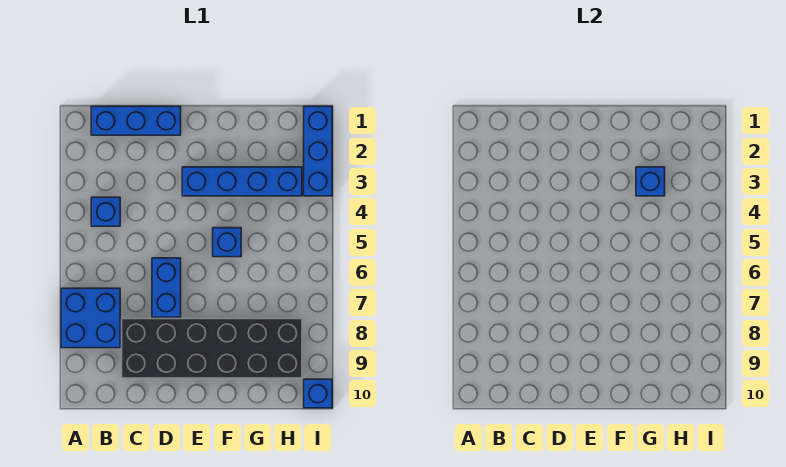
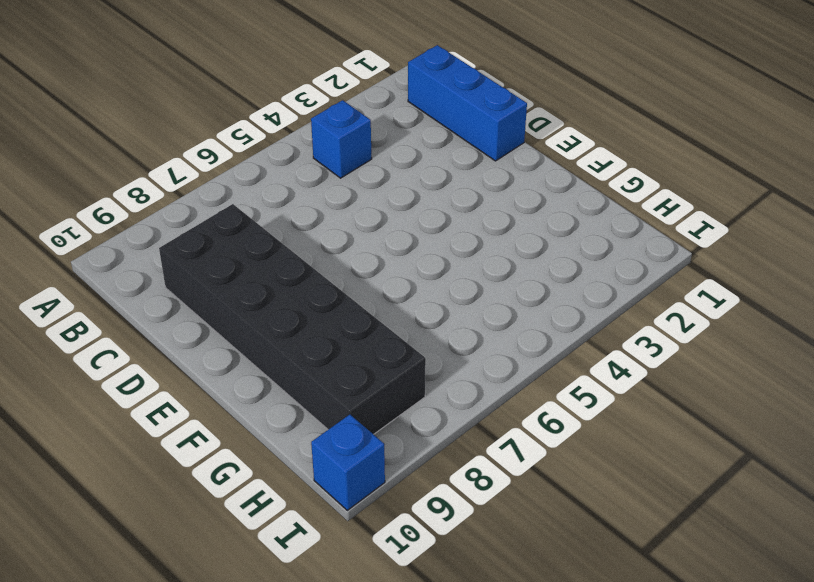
none -> blue brick A7:B8 level 1
none -> blue brick D6:D7 level 1

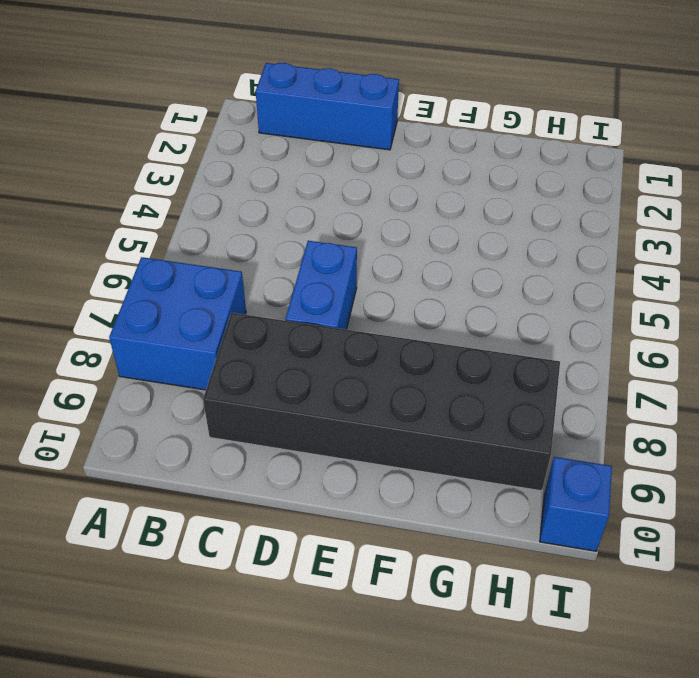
none -> blue brick B4 level 1
none -> blue brick E3:H3 level 1

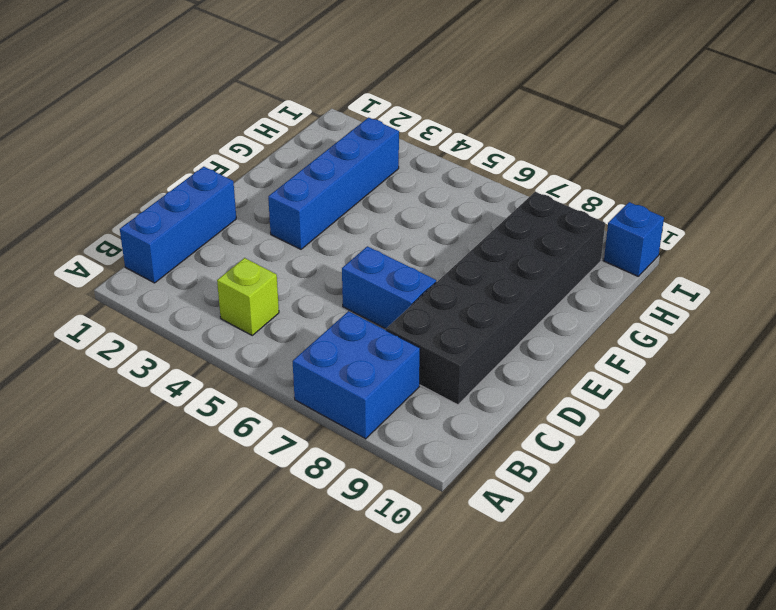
lime brick B4 level 1 -> blue brick B4 level 1
none -> blue brick F5 level 1
none -> blue brick I1:I3 level 1

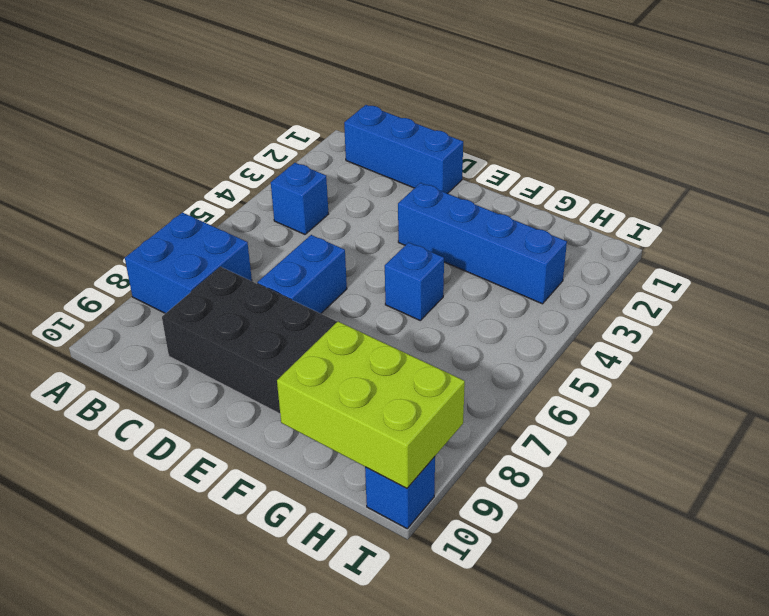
lime brick G9:I10 level 2 -> none
none -> blue brick I1:I3 level 1
none -> blue brick G3 level 2

